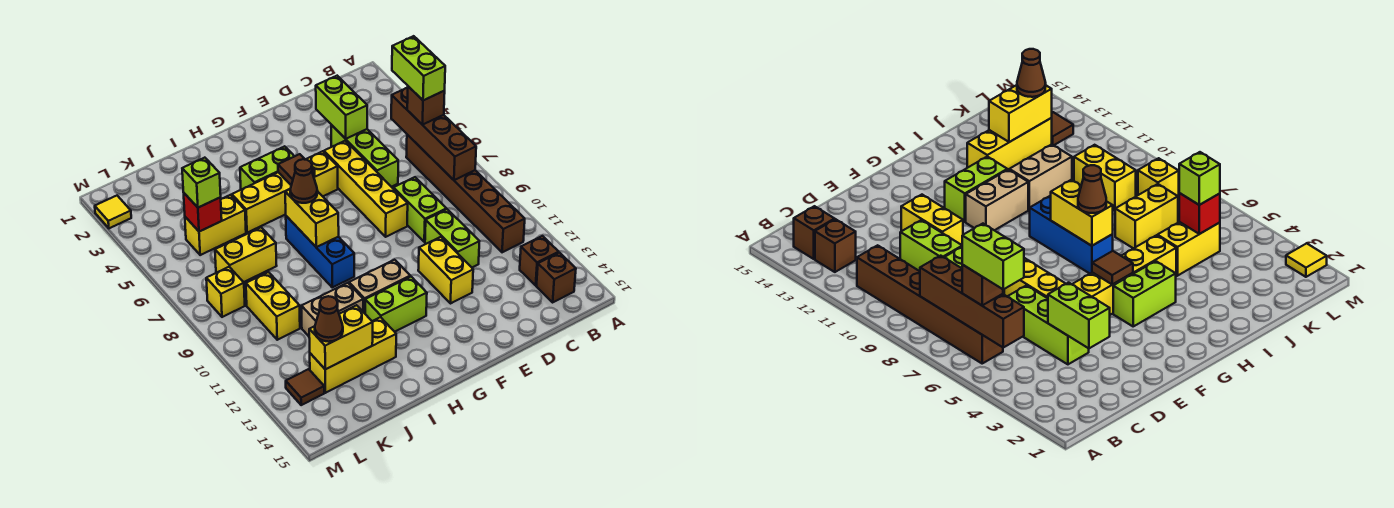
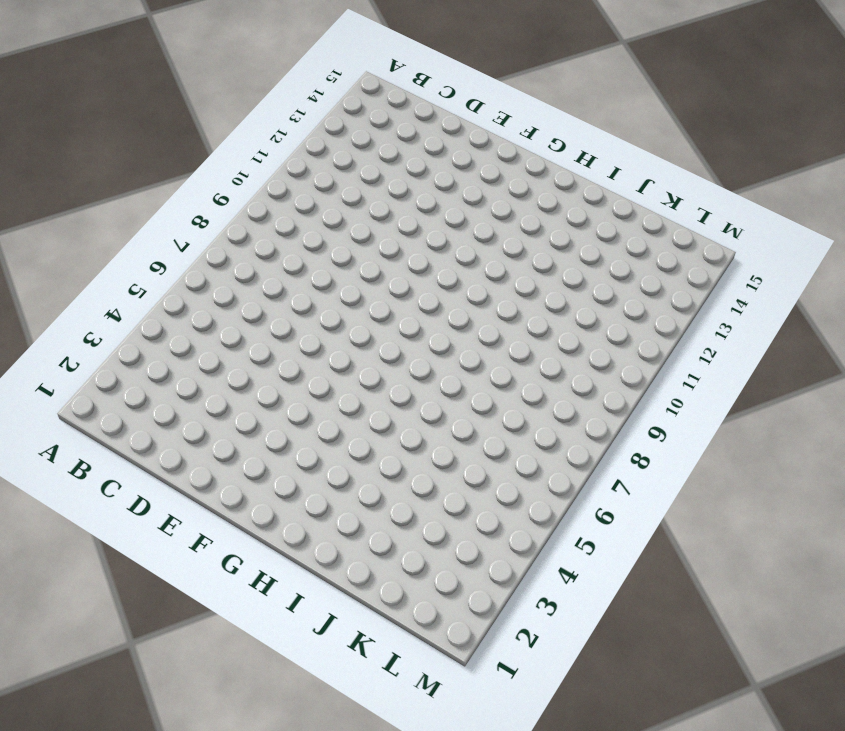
none -> brown brick B6:B11 level 1
none -> brown brick B13 level 1
none -> brown brick B14 level 1
none -> lime brick D4:D6 level 1

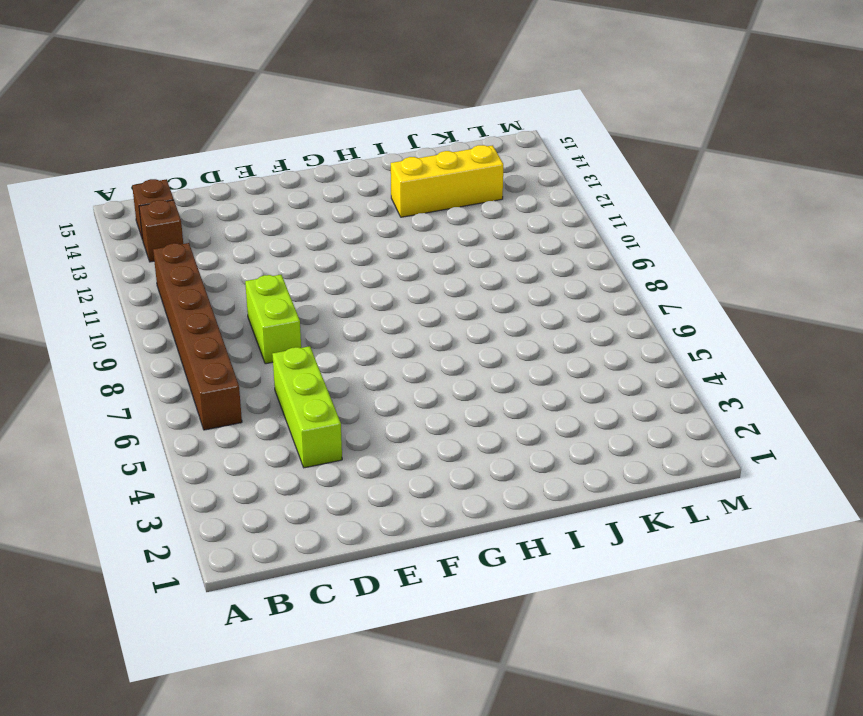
none -> lime brick D10:D11 level 1
none -> yellow brick E5:E8 level 1
none -> yellow brick E11:E12 level 1
none -> yellow brick F5:I5 level 1

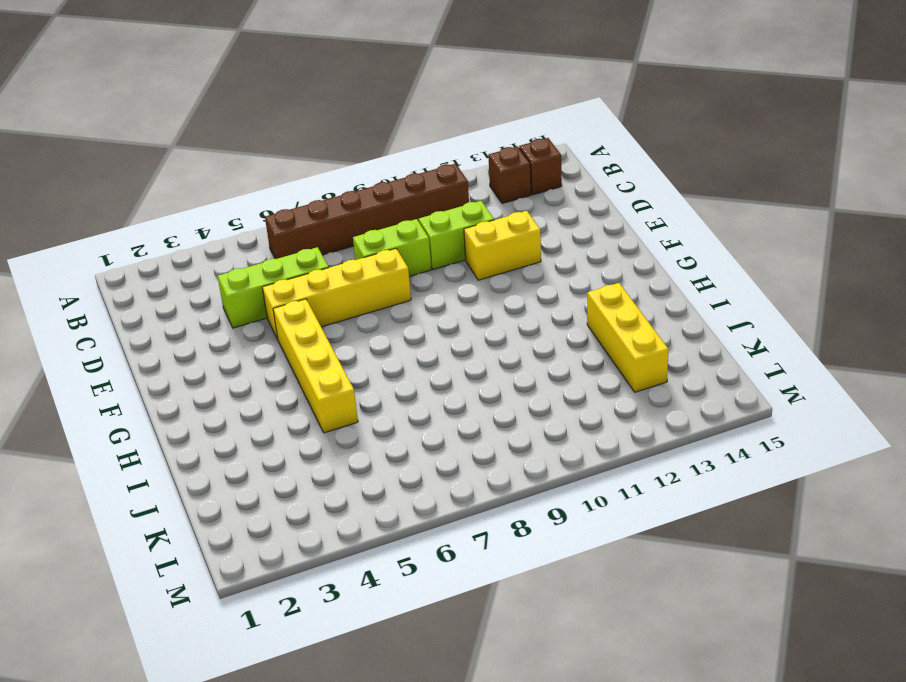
none -> lime brick G4:H4 level 1
none -> tan brick G11:H11 level 1
none -> lime brick G12:H12 level 1
none -> blue brick H7:H9 level 1

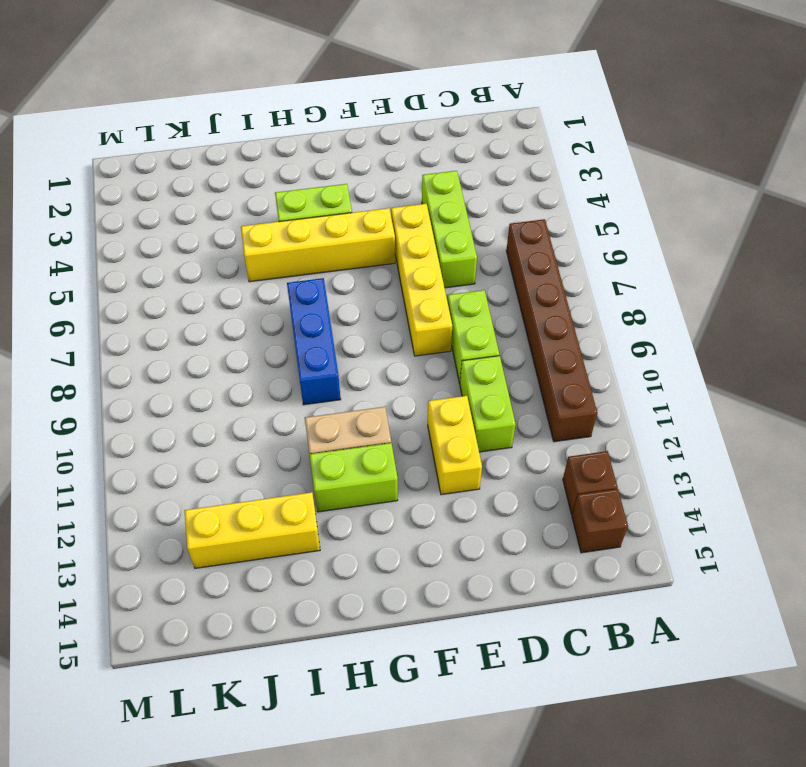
none -> tan brick I11:J11 level 1
none -> yellow brick J5:K5 level 1
none -> yellow brick J7:K7 level 1
none -> yellow brick K9:K10 level 1

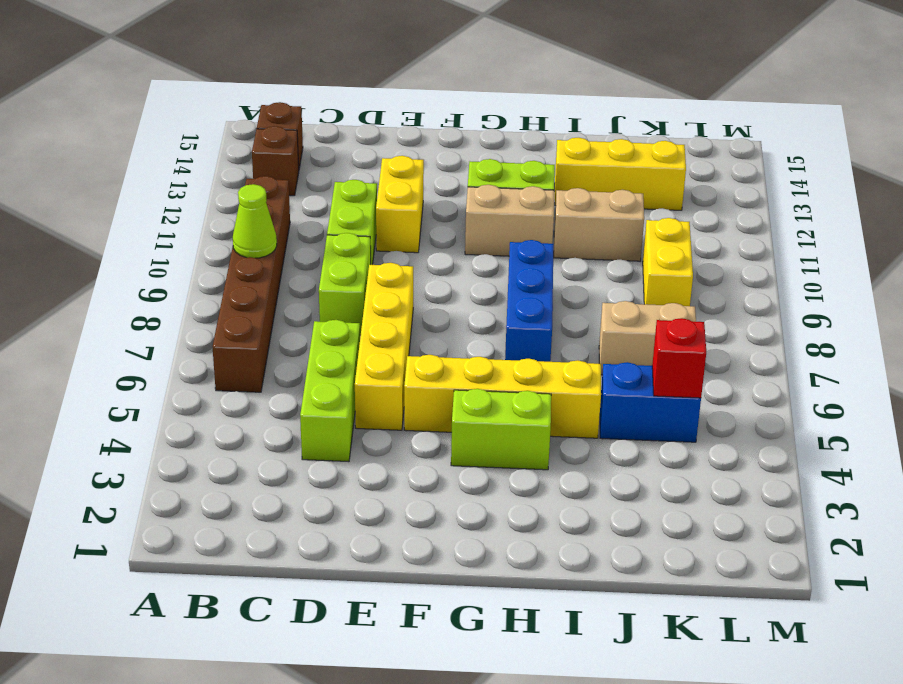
lime cone B9 level 2 -> none
blue brick J5:K5 level 1 -> yellow brick J5:K5 level 1
tan brick J7:K7 level 1 -> yellow brick J7:K7 level 1
none -> yellow brick L8 level 1
none -> brown tile L13 level 1
none -> yellow tile M2 level 1
none -> brown brick B5:B8 level 2

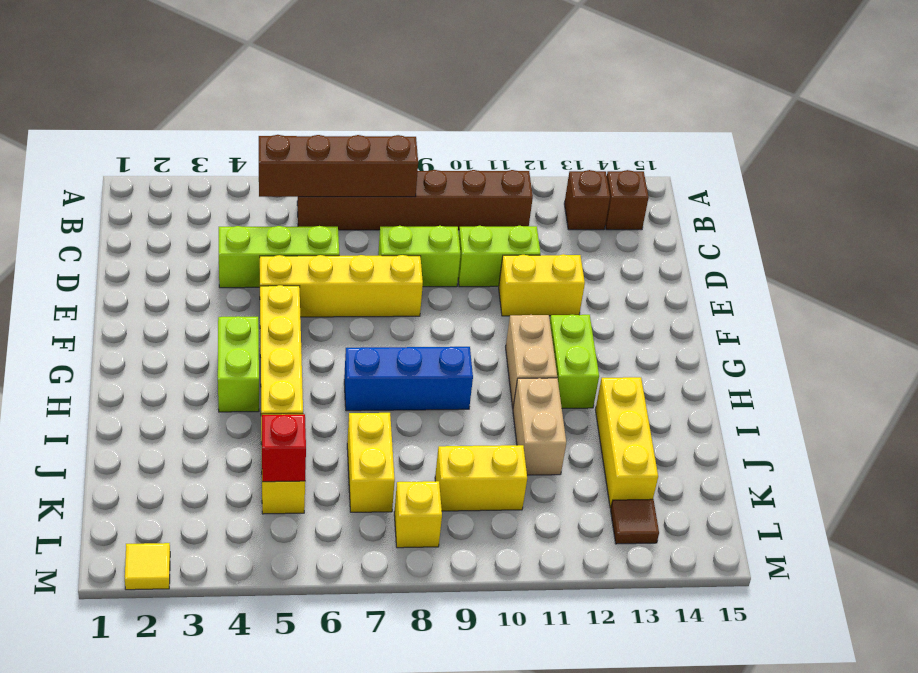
none -> lime brick D3:D4 level 2
none -> brown tile G5 level 2
none -> yellow brick H7:H8 level 2
none -> yellow brick J13:K13 level 2

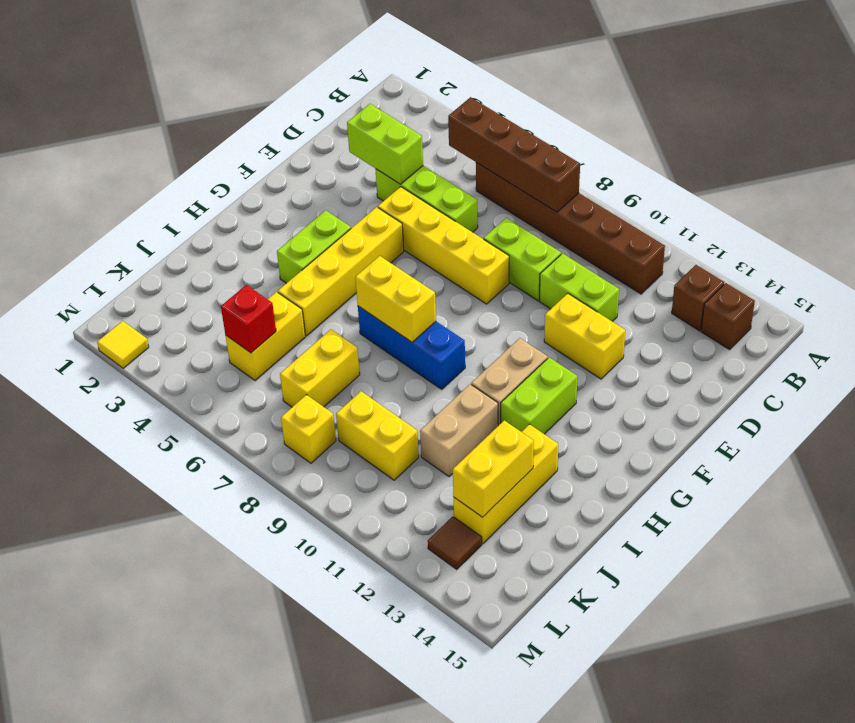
none -> brown tile G5 level 2
none -> brown brick B6 level 3
none -> brown cone H7 level 3
none -> lime brick K5 level 3

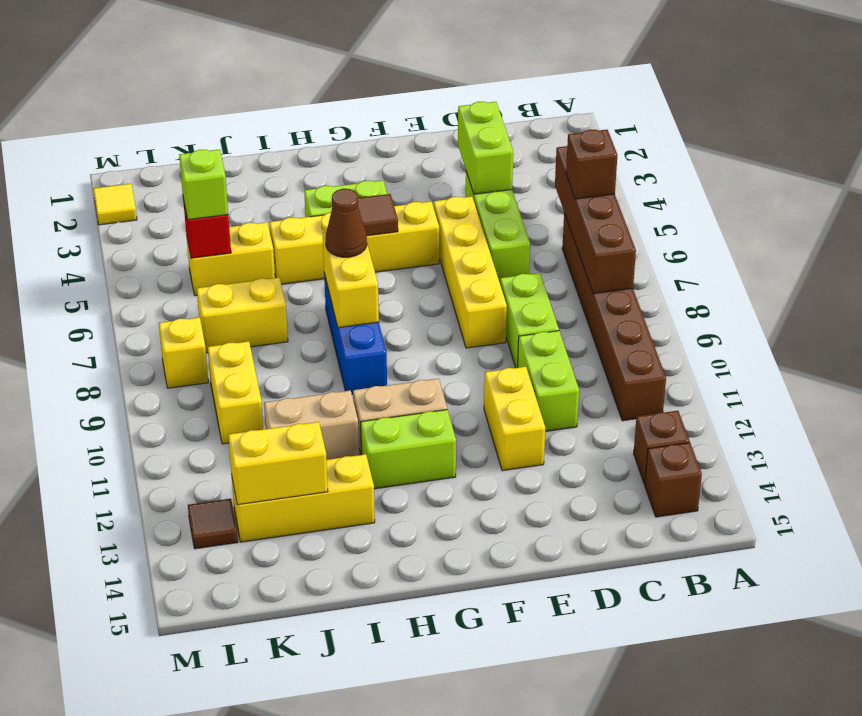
none -> brown cone K13 level 3
none -> lime brick B5:B6 level 4

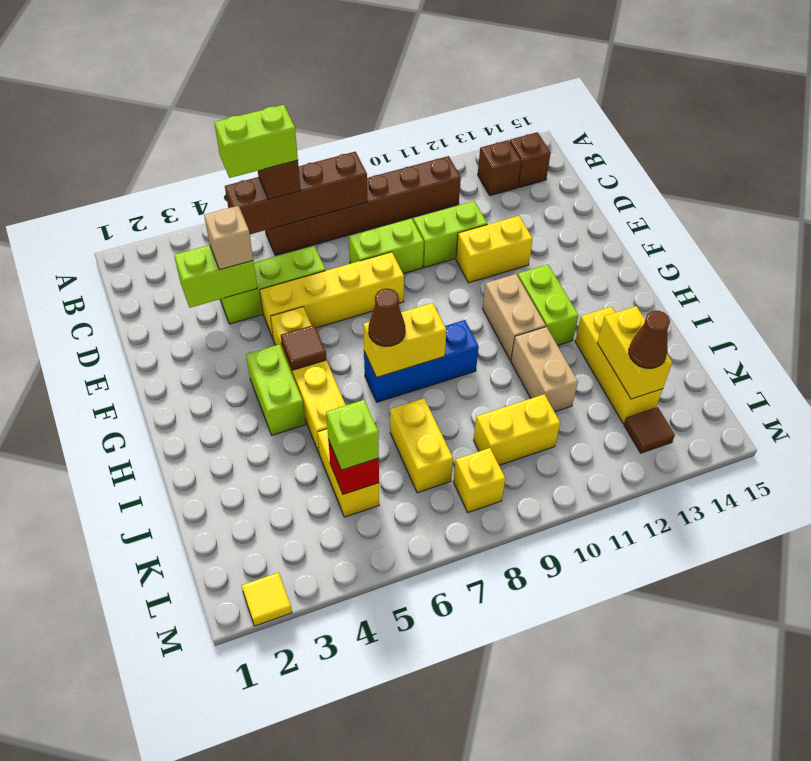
tan brick D4 level 3 -> none

